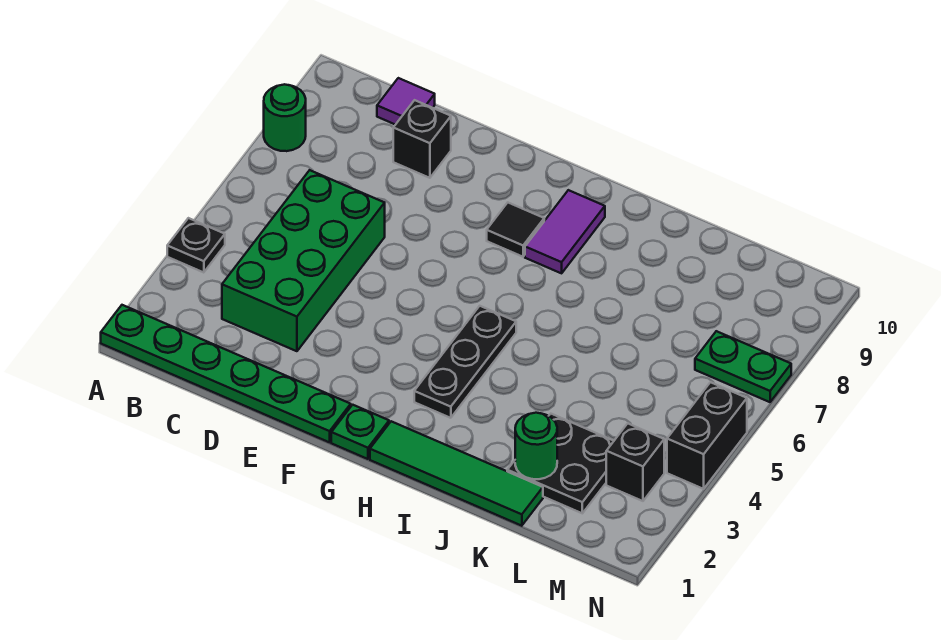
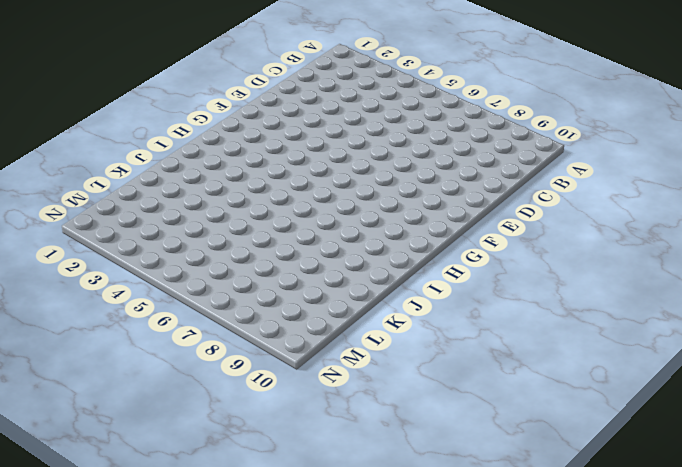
none -> green plate A1:F1 level 1
none -> black plate A4 level 1
none -> green round brick A8 level 1

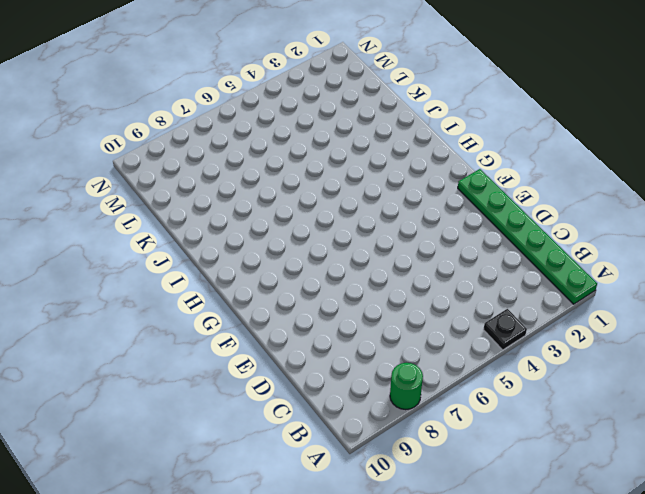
none -> green brick C3:D6 level 1
none -> purple tile C10 level 1
none -> black brick D9 level 1

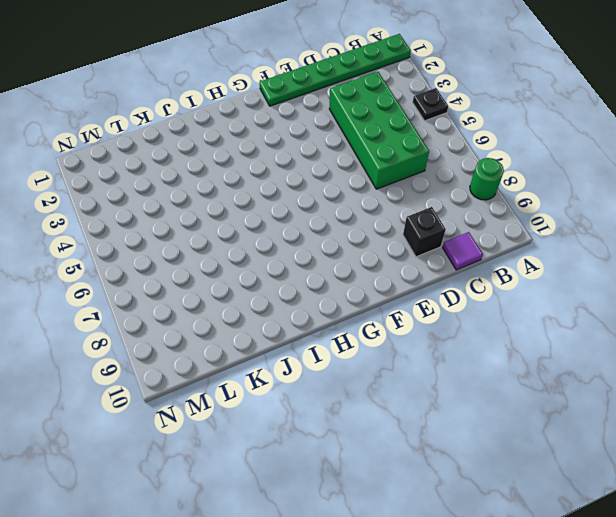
none -> green plate G1 level 1
none -> black tile G8 level 1
none -> green tile H1:K1 level 1

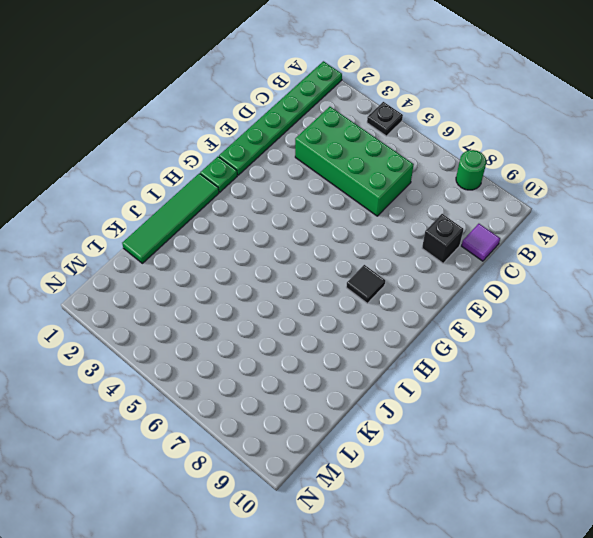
none -> black plate H3:H5 level 1
none -> purple tile H8:H9 level 1
none -> black plate K2:L3 level 1

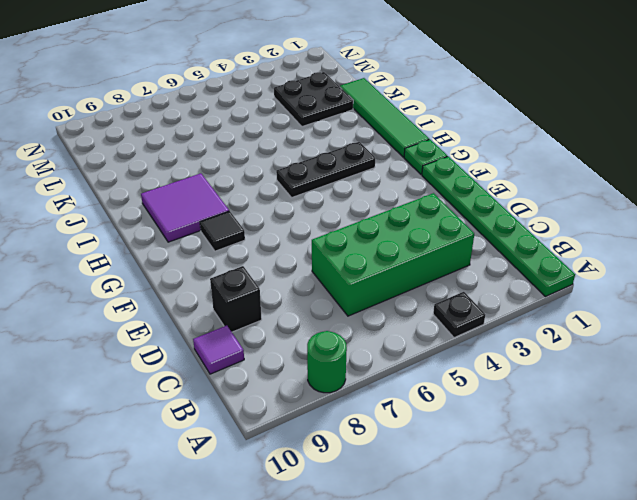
purple tile H8:I9 level 1 -> purple tile H8:H9 level 1
none -> black brick M3 level 1
none -> green plate M7:N7 level 1
none -> black brick N4:N5 level 1

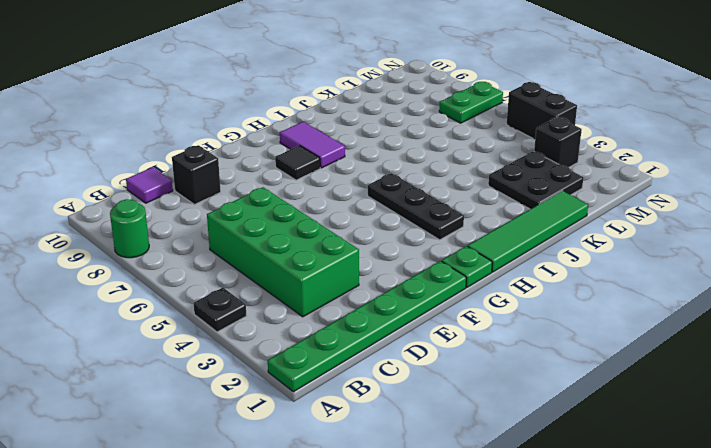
none -> green round brick K2 level 2

